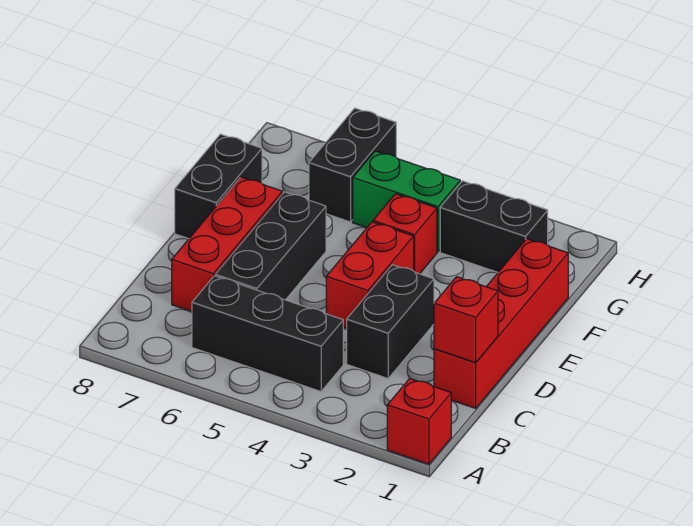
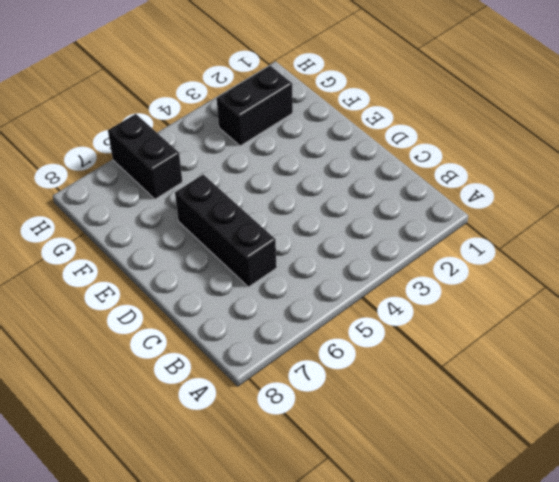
none -> red brick A1 level 1
none -> black brick B4:B6 level 1
none -> red brick C1:F1 level 1

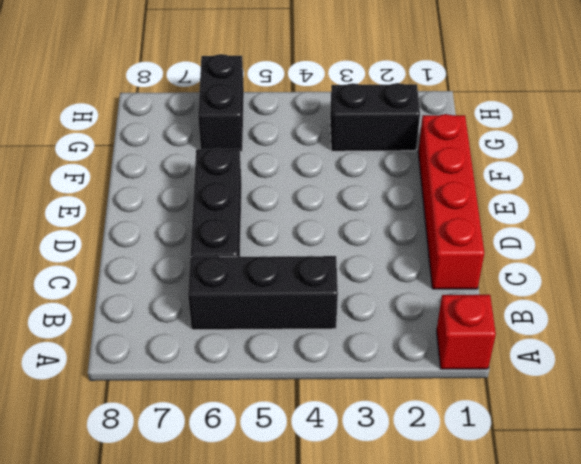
none -> black brick C3:D3 level 1
none -> red brick C7:E7 level 1
none -> red brick D4:E4 level 1

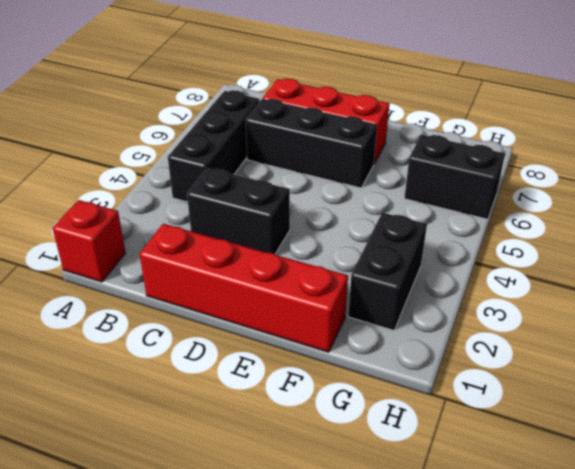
none -> red brick D4:E4 level 1
none -> black brick E8:F8 level 1
none -> red brick F4 level 1

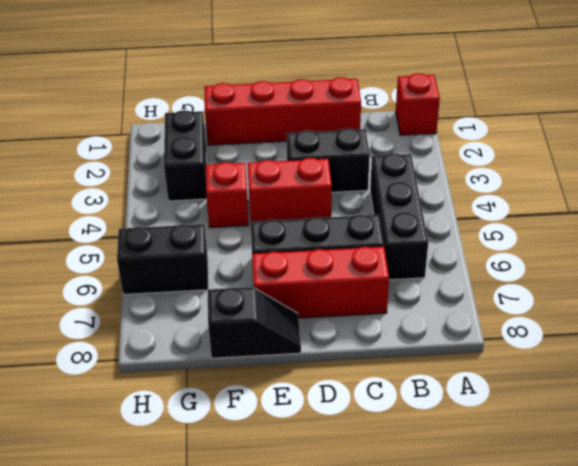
black slope E8:F8 level 1 top F -> black brick E8:F8 level 1
none -> green brick G4:G5 level 1
none -> red brick C1 level 2

